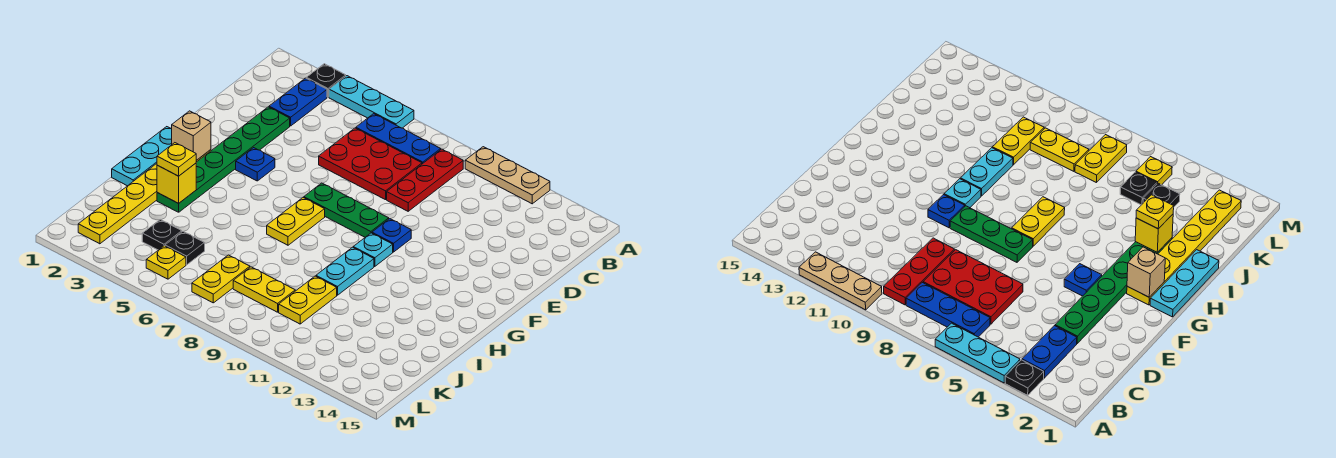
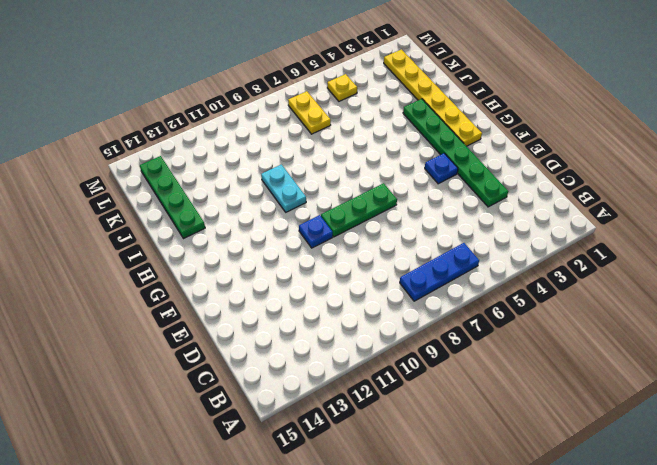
green plate I14:L14 level 1 -> none
none -> black plate A3 level 1
none -> cyan plate A4:A6 level 1
none -> tan plate A10:A12 level 1

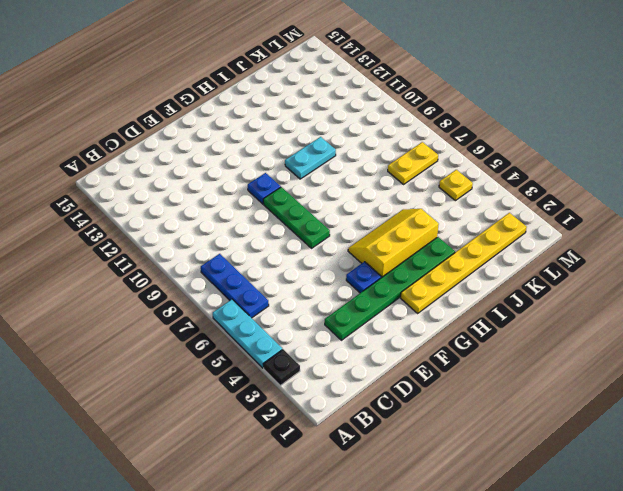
yellow slope G4:I5 level 1 top 4 -> none
none -> tan plate A10:A12 level 1
none -> blue plate B3:C3 level 1
none -> red plate B9:D9 level 1

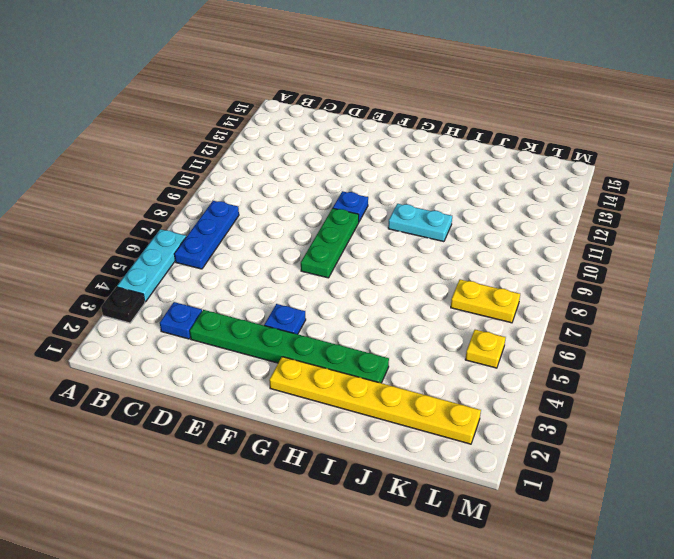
blue plate C3 level 1 -> blue plate B3:C3 level 1
none -> tan plate A10:A12 level 1
none -> red plate B9:D9 level 1
none -> red plate C6:D8 level 1

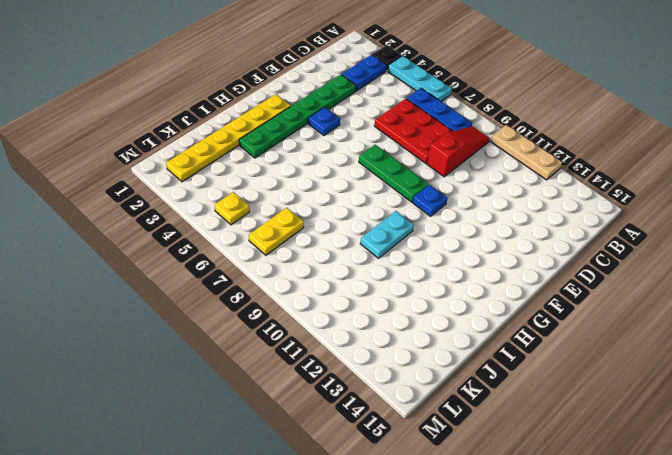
red slope B9:D9 level 1 top D -> red plate B9:D9 level 1
none -> cyan plate G1:I1 level 1
none -> yellow plate G7:H7 level 1
none -> cyan plate G10 level 1

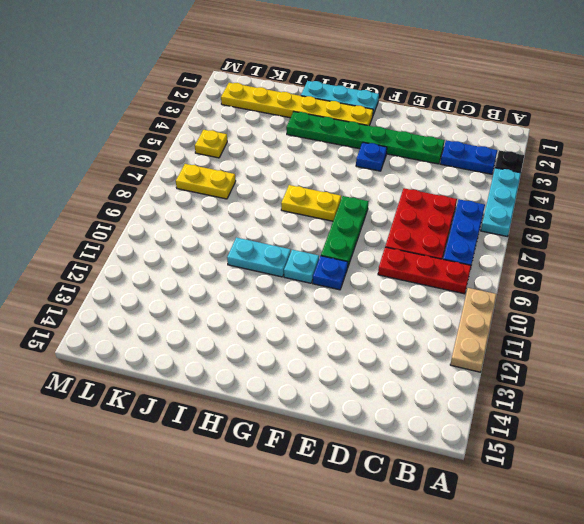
none -> yellow plate J10:K10 level 1
none -> black plate K4 level 1
none -> black plate K5 level 1

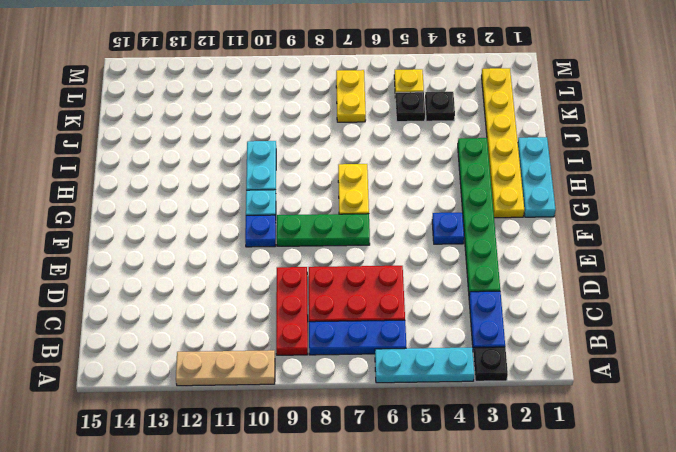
none -> yellow plate J10:K10 level 1
none -> yellow plate K8:K9 level 1
none -> tan brick G2 level 2

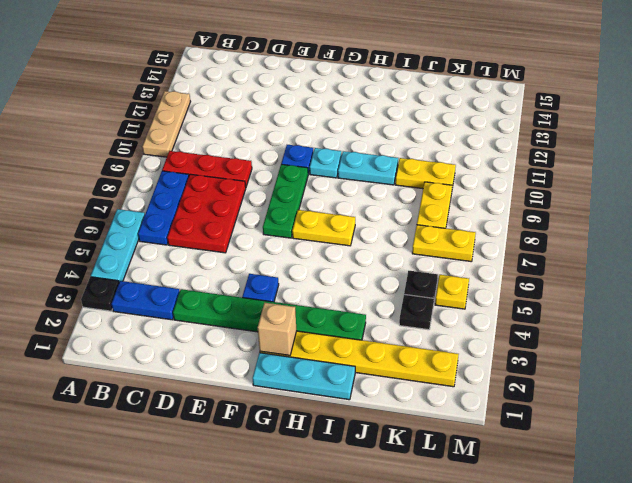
none -> yellow brick I3 level 2
none -> yellow plate I3 level 3

